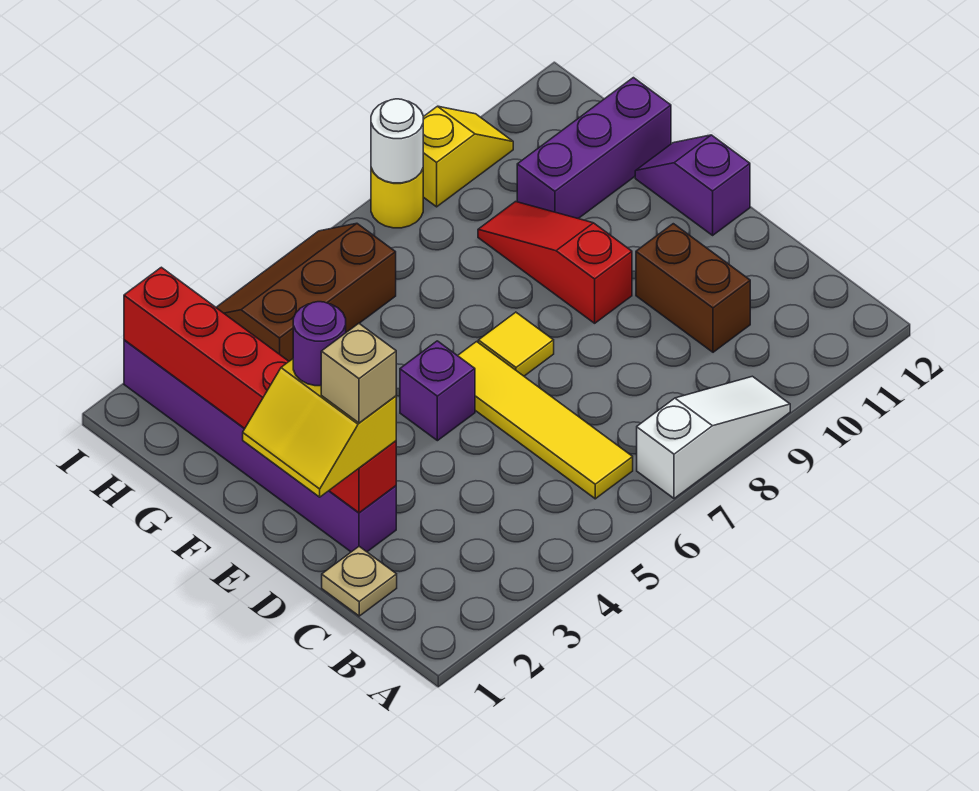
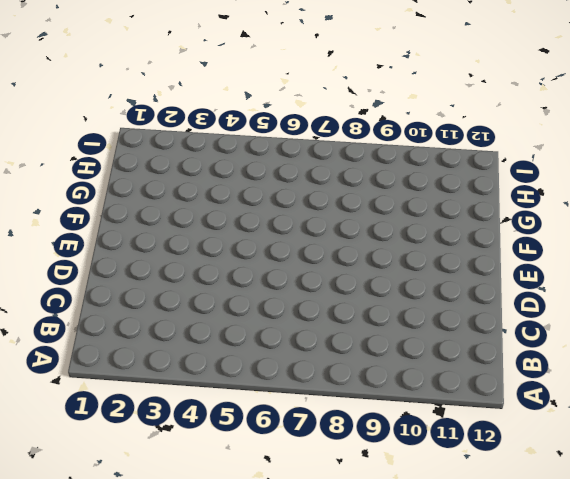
none -> white slope A7:A9 level 1 top 7
none -> yellow tile B6:E6 level 1
none -> tan plate C1 level 1

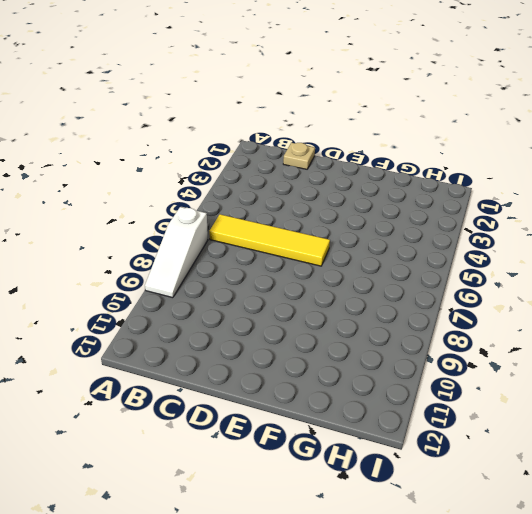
none -> brown brick C10:D10 level 1
none -> purple brick D2:I2 level 1
none -> purple brick E5 level 1

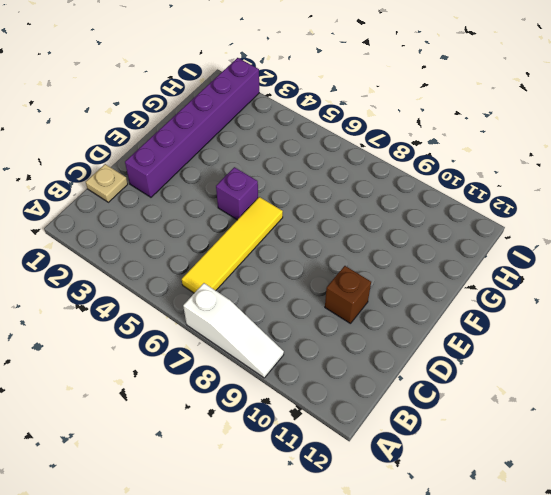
brown brick D10 level 1 -> brown brick C10:D10 level 1
none -> yellow tile E7 level 1
none -> red slope E9:G9 level 1 top E
none -> purple slope E12:F12 level 1 top E

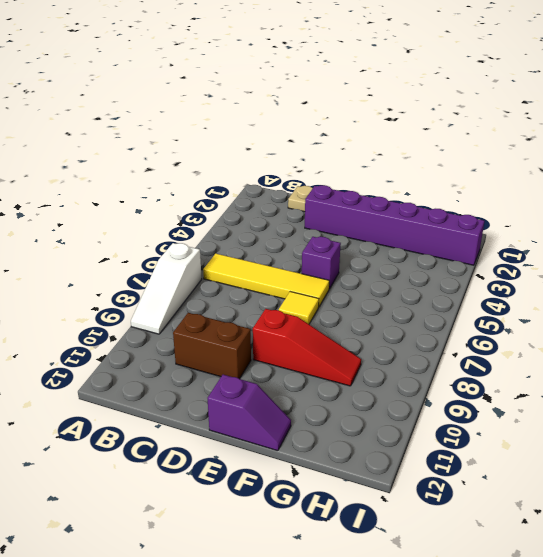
none -> purple brick G10:G12 level 1
none -> brown slope H4:I6 level 1 top H
none -> yellow round brick I8 level 1

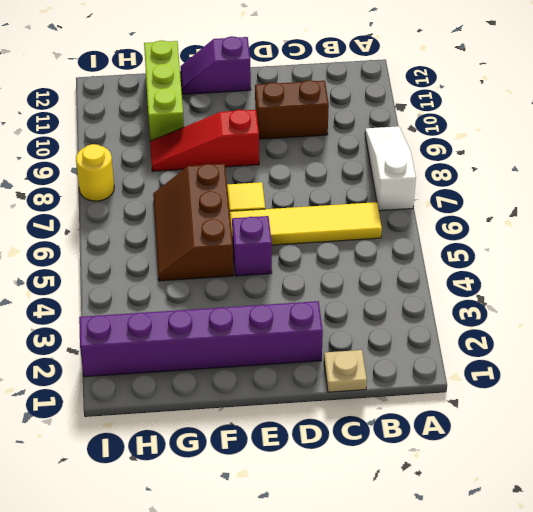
brown slope F5:G7 level 1 top F -> brown slope H4:I6 level 1 top H
lime brick G10:G12 level 1 -> purple brick G10:G12 level 1
none -> yellow slope I9:I10 level 1 top 9
none -> red brick D2:I2 level 2
none -> white round brick I8 level 2

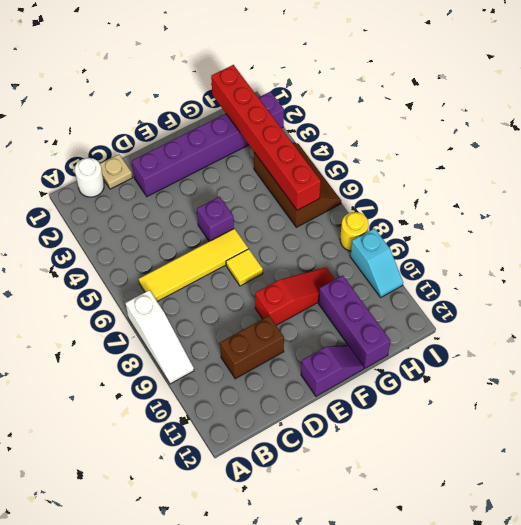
white round brick B1 level 1 -> white round brick I8 level 2
red brick H1:H6 level 2 -> red brick D2:I2 level 2
cyan slope I9:I10 level 1 top 9 -> yellow slope I9:I10 level 1 top 9
none -> yellow slope D1:E2 level 3 top 2
none -> tan brick D2 level 4
none -> purple round brick E2 level 4

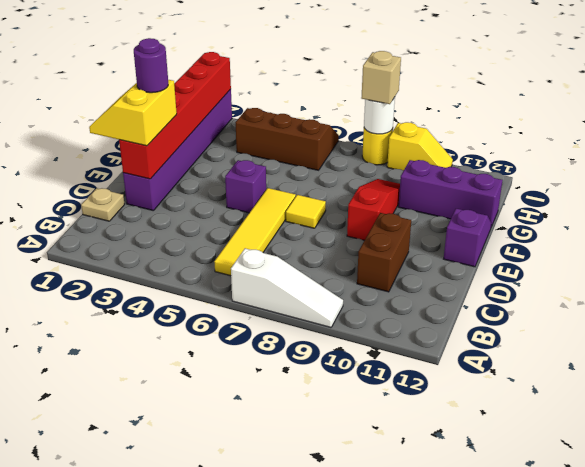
tan brick I8 level 3 -> tan brick D2 level 4

